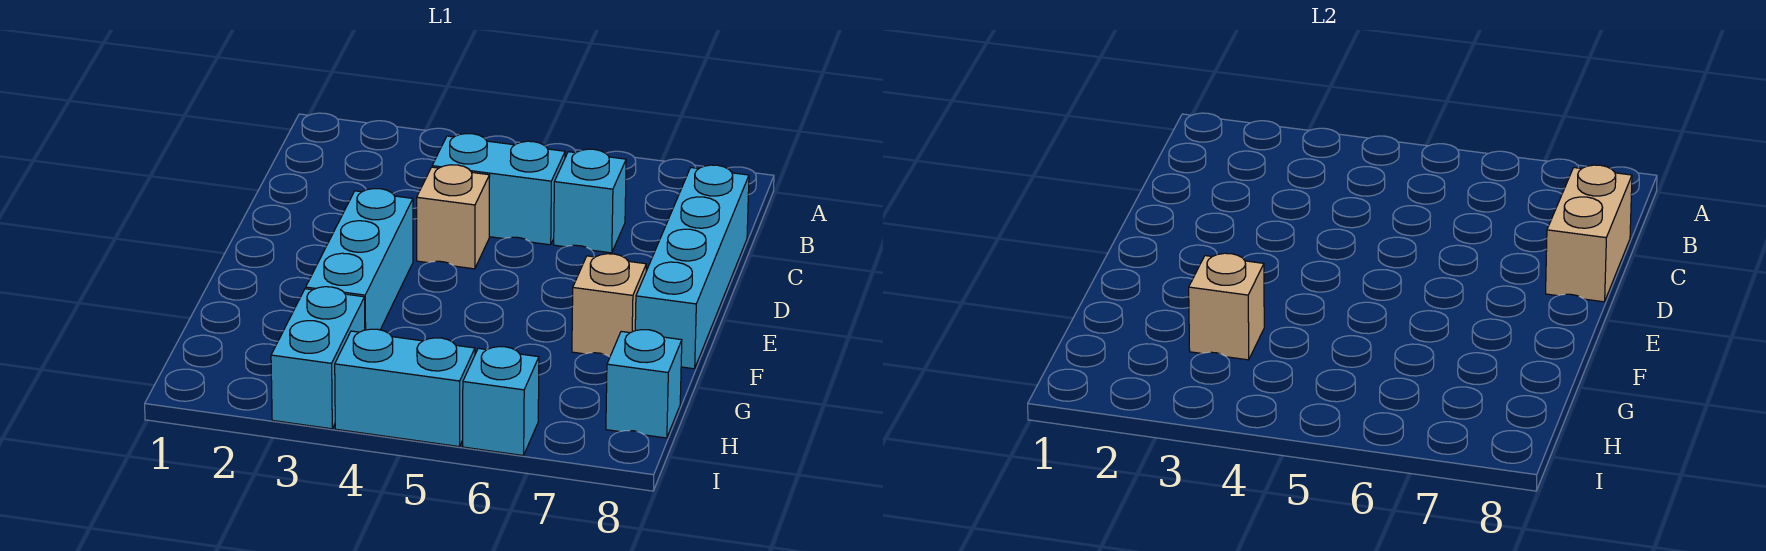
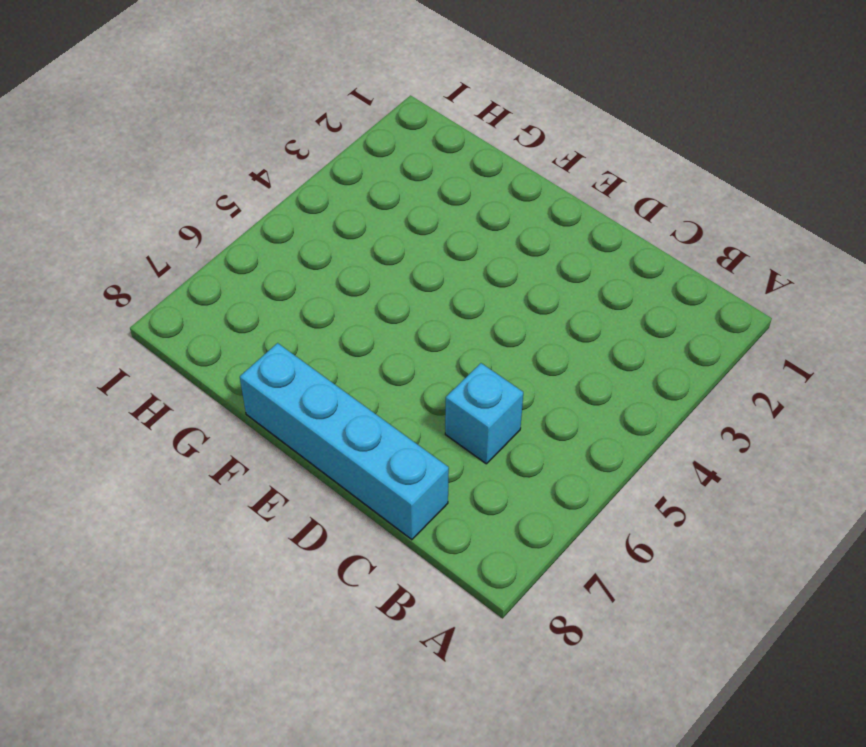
none -> cyan brick C4:C5 level 1
none -> tan brick D4 level 1
none -> cyan brick E3:G3 level 1

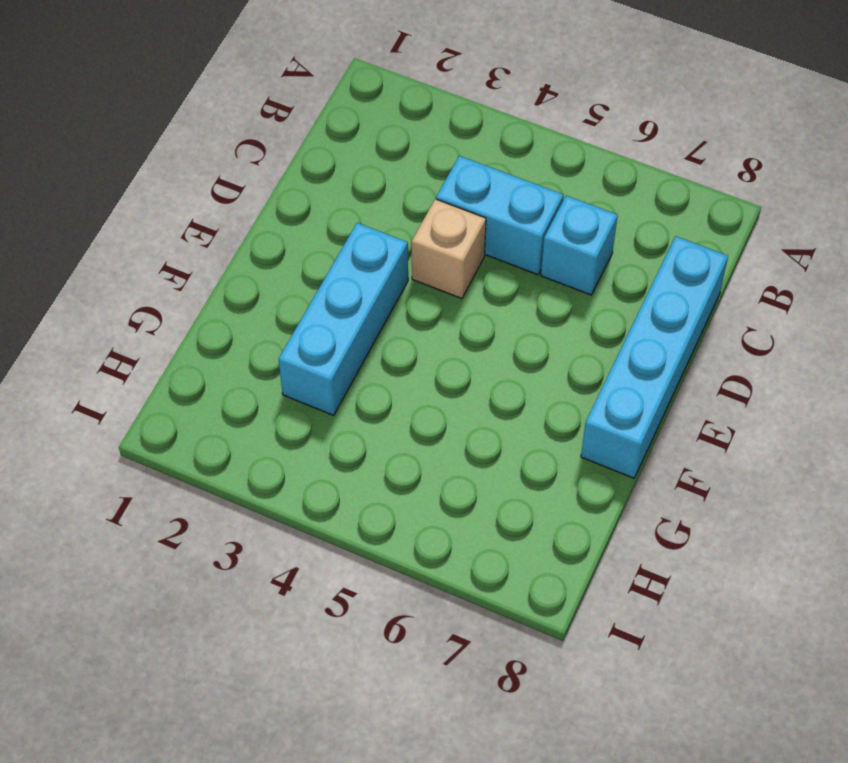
none -> tan brick F7 level 1
none -> cyan brick H3:I3 level 1
none -> cyan brick H8 level 1

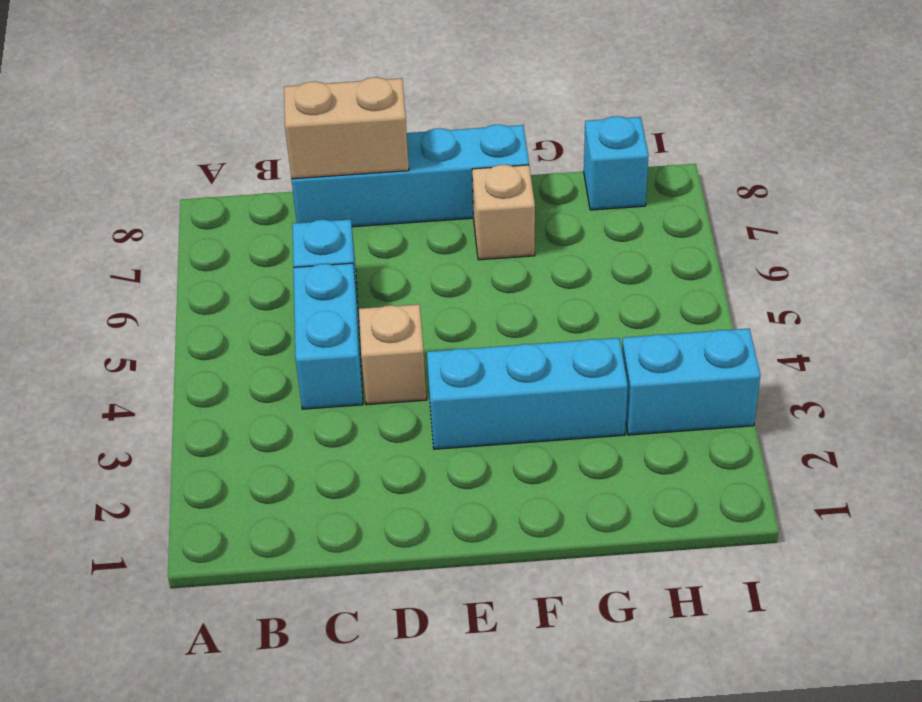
none -> cyan brick I4:I5 level 1
none -> cyan brick I6 level 1
none -> tan brick G3 level 2

